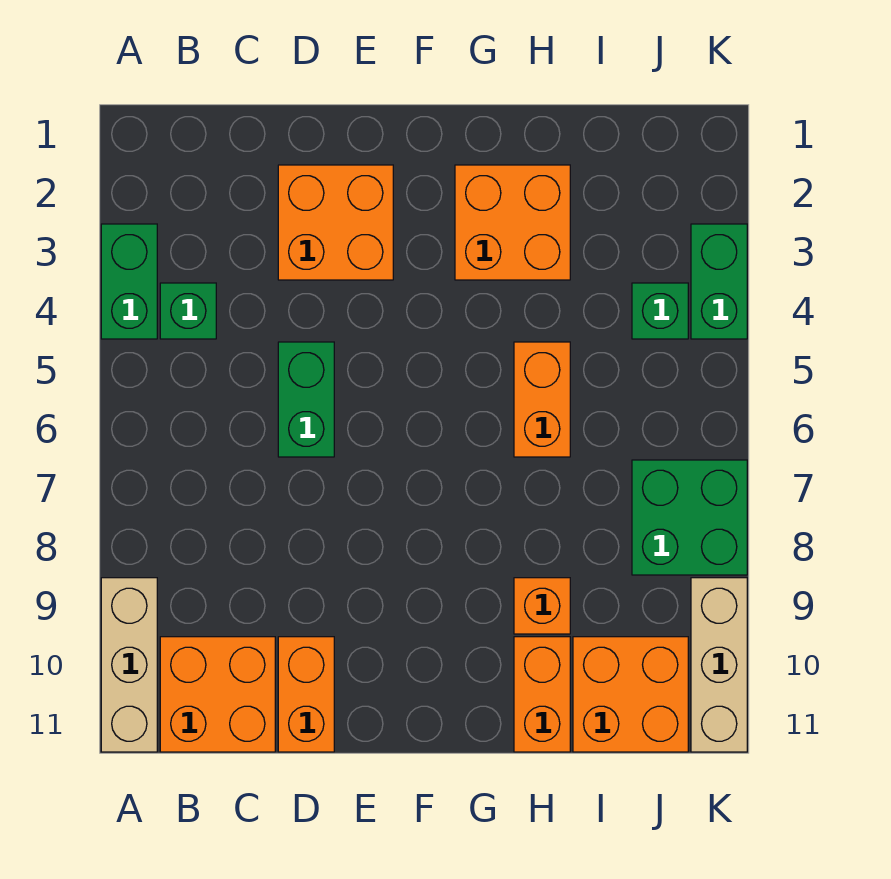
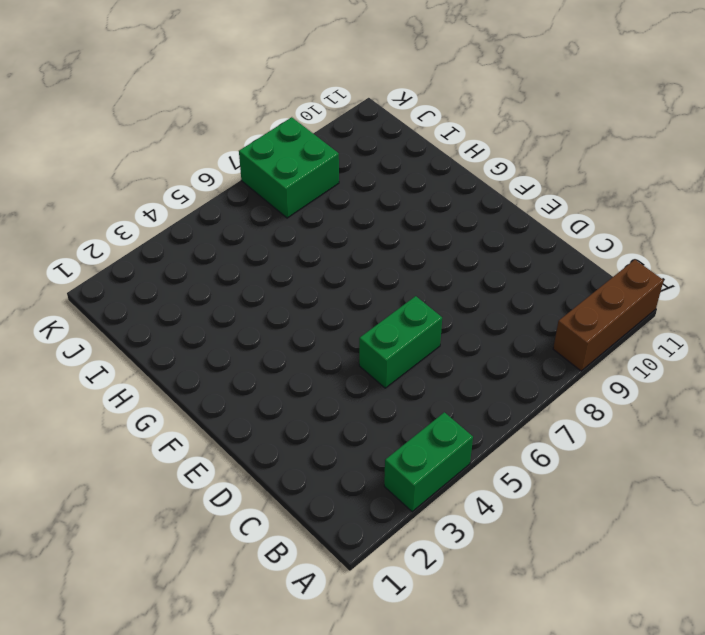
brown brick A9:A11 level 1 -> tan brick A9:A11 level 1
none -> green brick B4 level 1
none -> orange brick B10:C11 level 1
none -> orange brick D2:E3 level 1

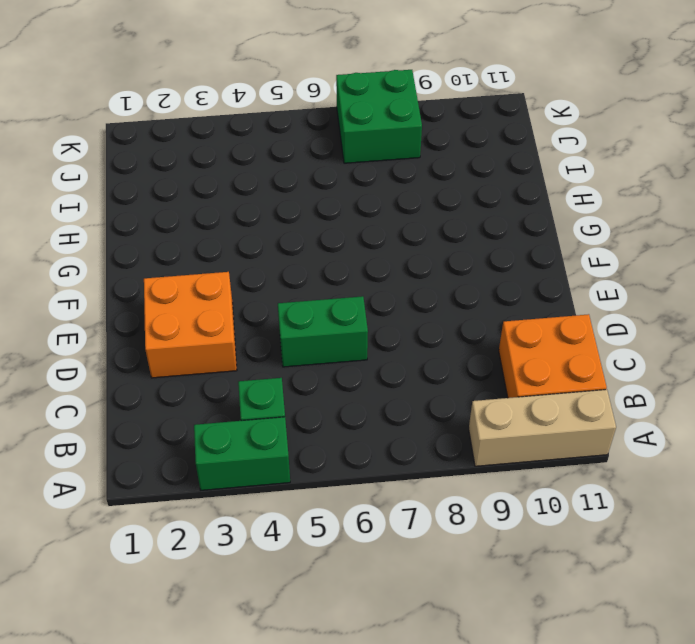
none -> orange brick D10:D11 level 1
none -> orange brick G2:H3 level 1
none -> orange brick H5:H6 level 1

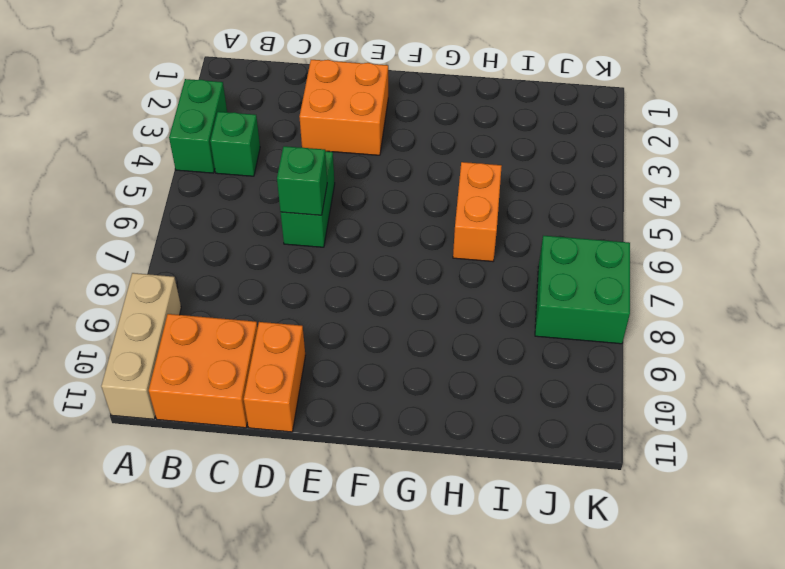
green brick D6 level 2 -> green brick J4 level 1
none -> orange brick G2:H3 level 1
none -> orange brick H9 level 1
none -> orange brick H10:H11 level 1

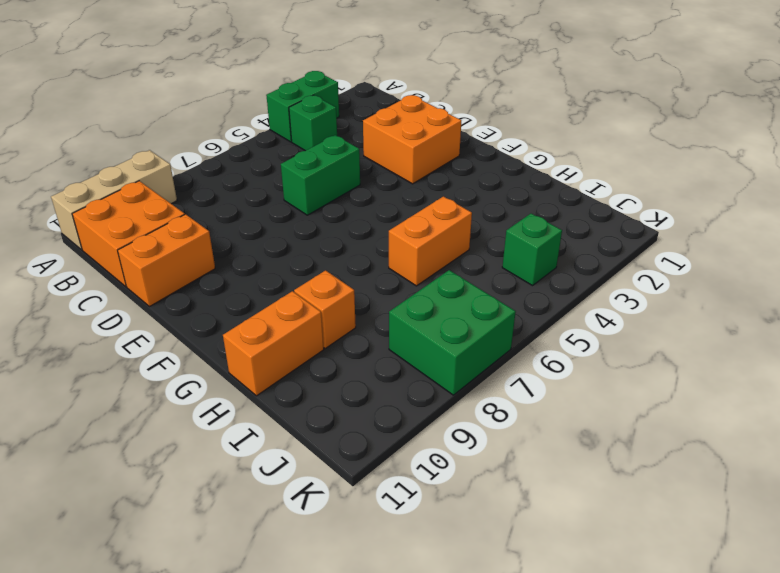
none -> orange brick G2:H3 level 1
none -> orange brick I10:J11 level 1
none -> green brick K3:K4 level 1

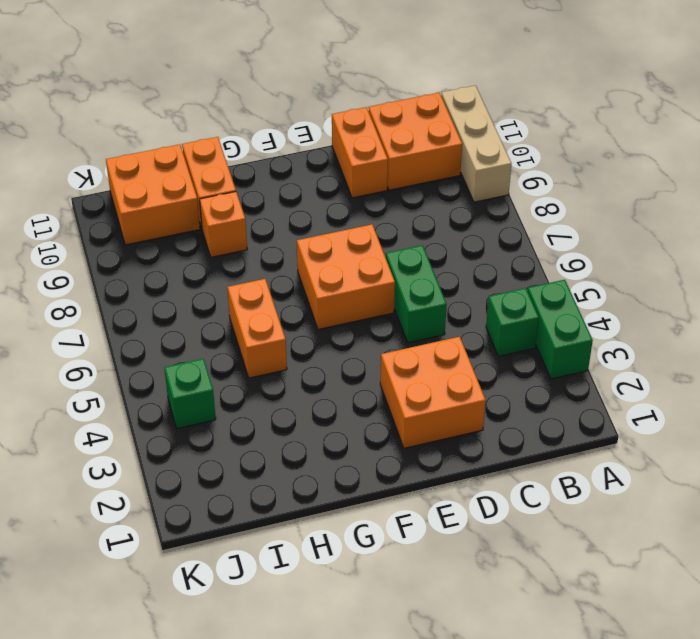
orange brick E6:F7 level 1 -> orange brick G2:H3 level 1
none -> green brick J7:K8 level 1
none -> green brick K3:K4 level 1
none -> tan brick K9:K11 level 1

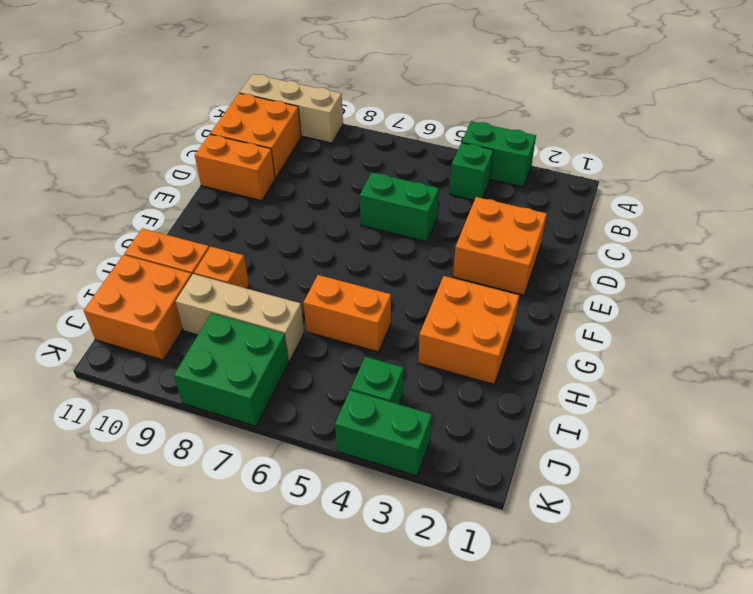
tan brick I7:I9 level 1 -> tan brick K9:K11 level 1

